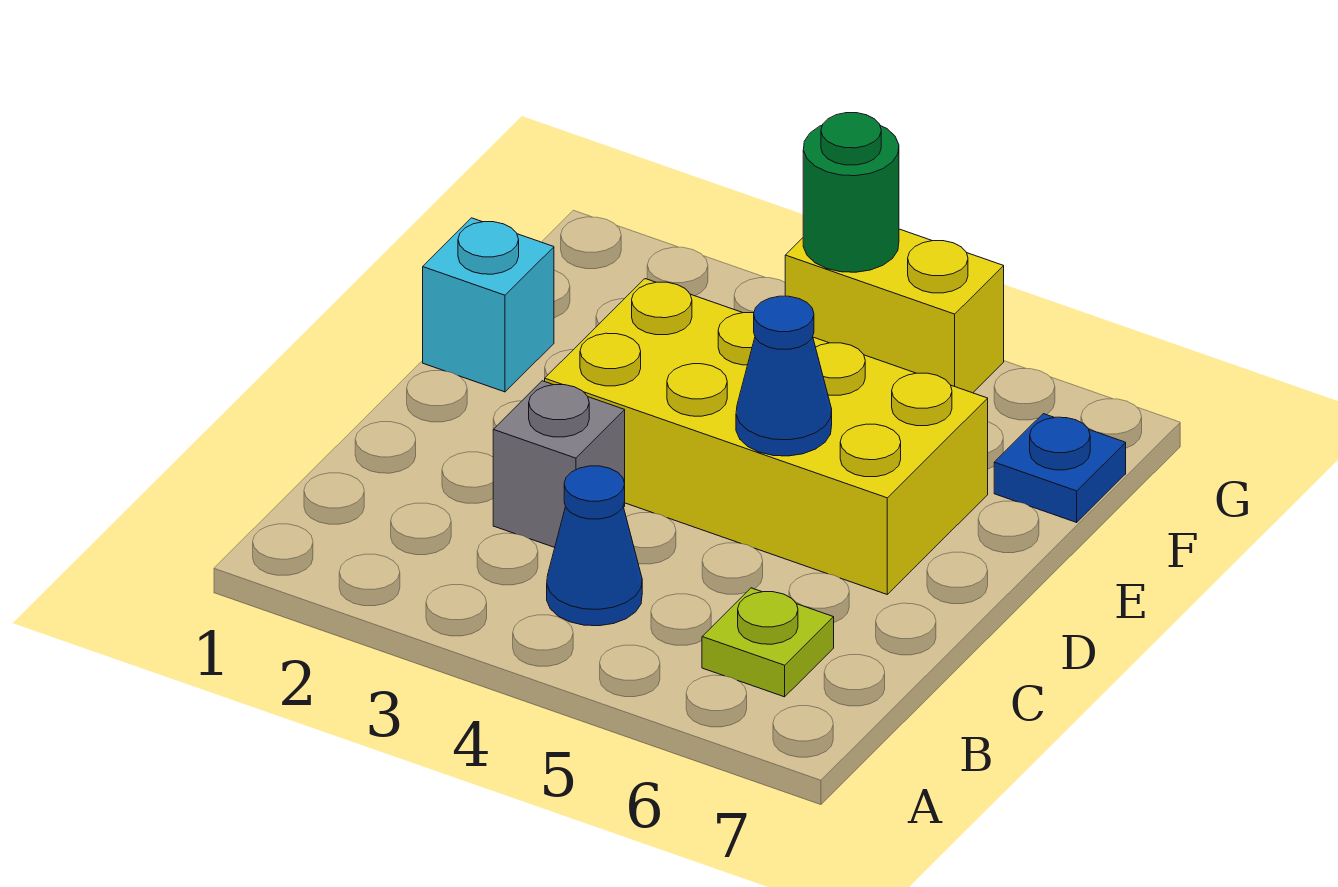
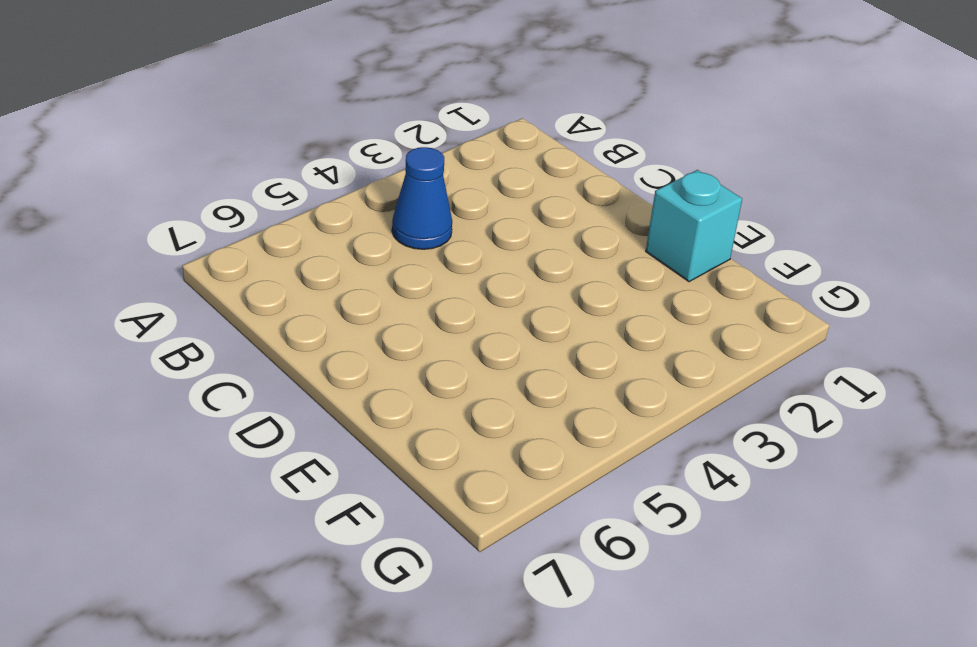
none -> lime plate B6 level 1
none -> grey brick C3 level 1

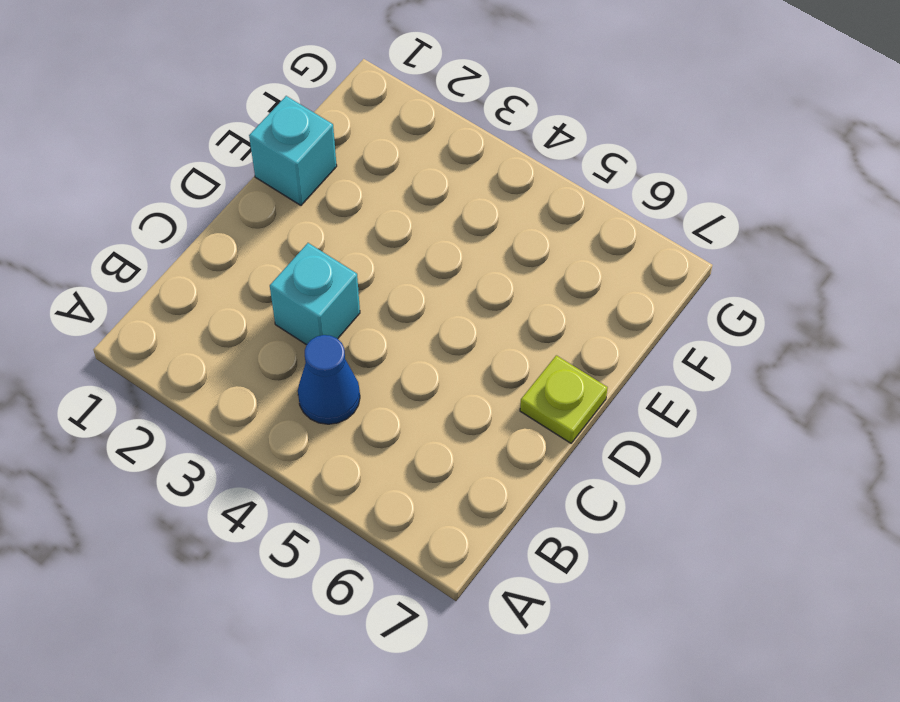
cyan brick C3 level 1 -> grey brick C3 level 1
lime plate D7 level 1 -> lime plate B6 level 1
none -> yellow brick D3:E6 level 1
none -> blue plate F7 level 1

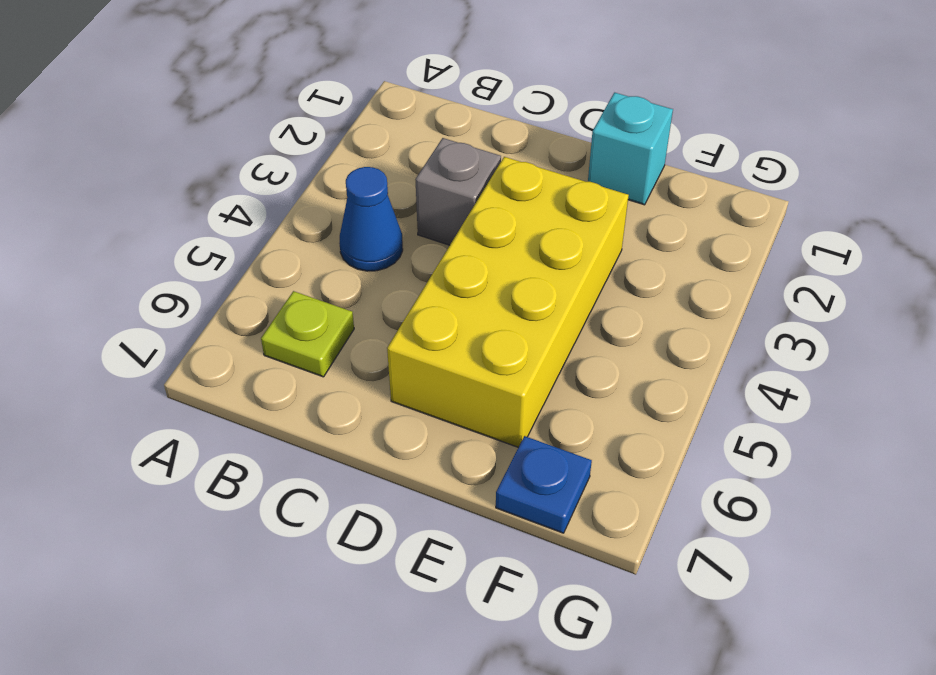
none -> yellow brick G4:G5 level 1
none -> blue cone D5 level 2

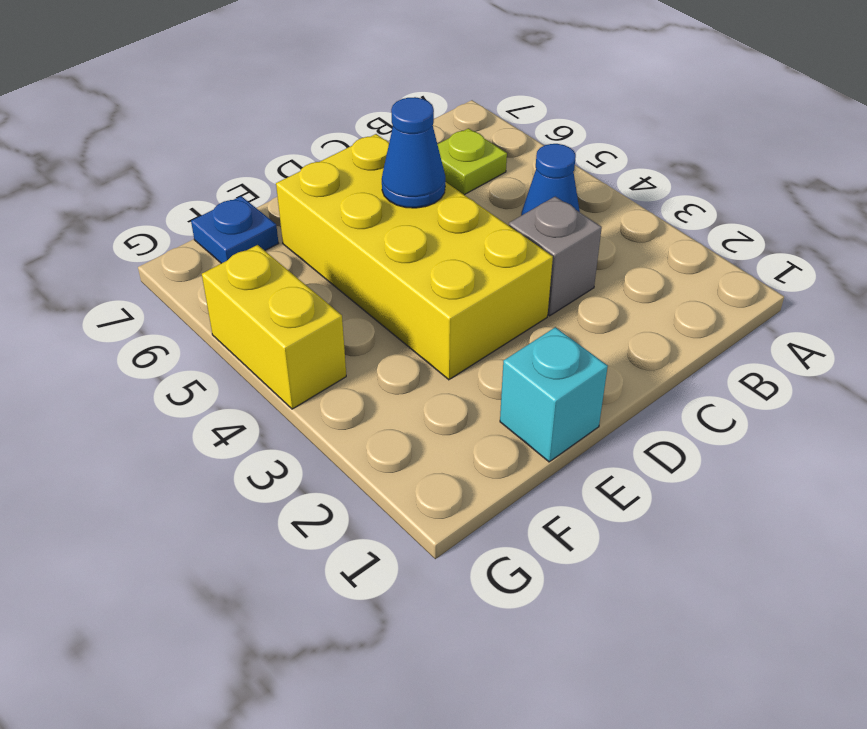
none -> green round brick G4 level 2

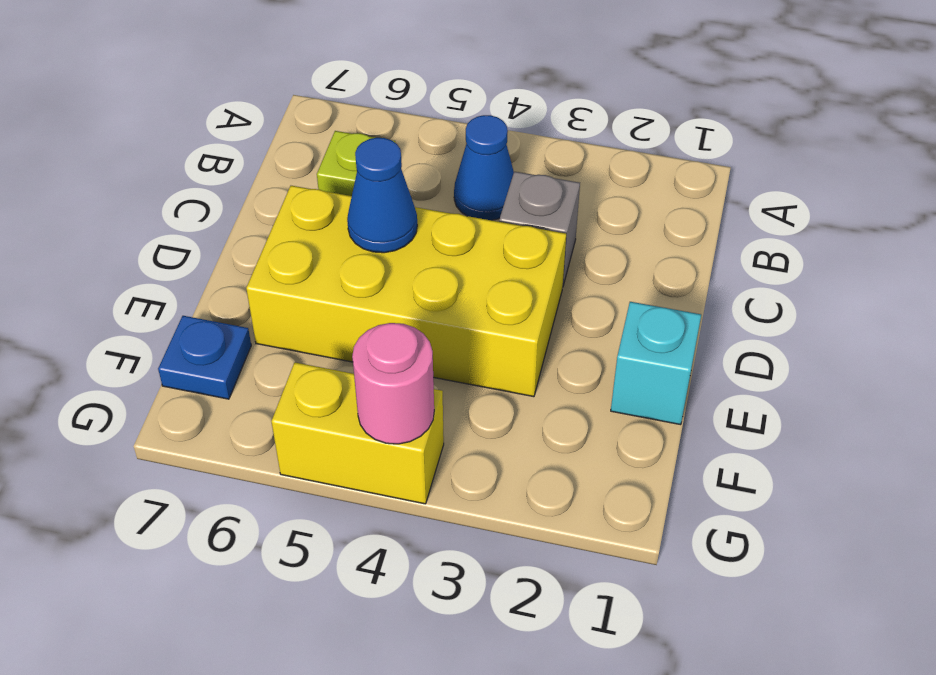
pink round brick G4 level 2 -> green round brick G4 level 2

